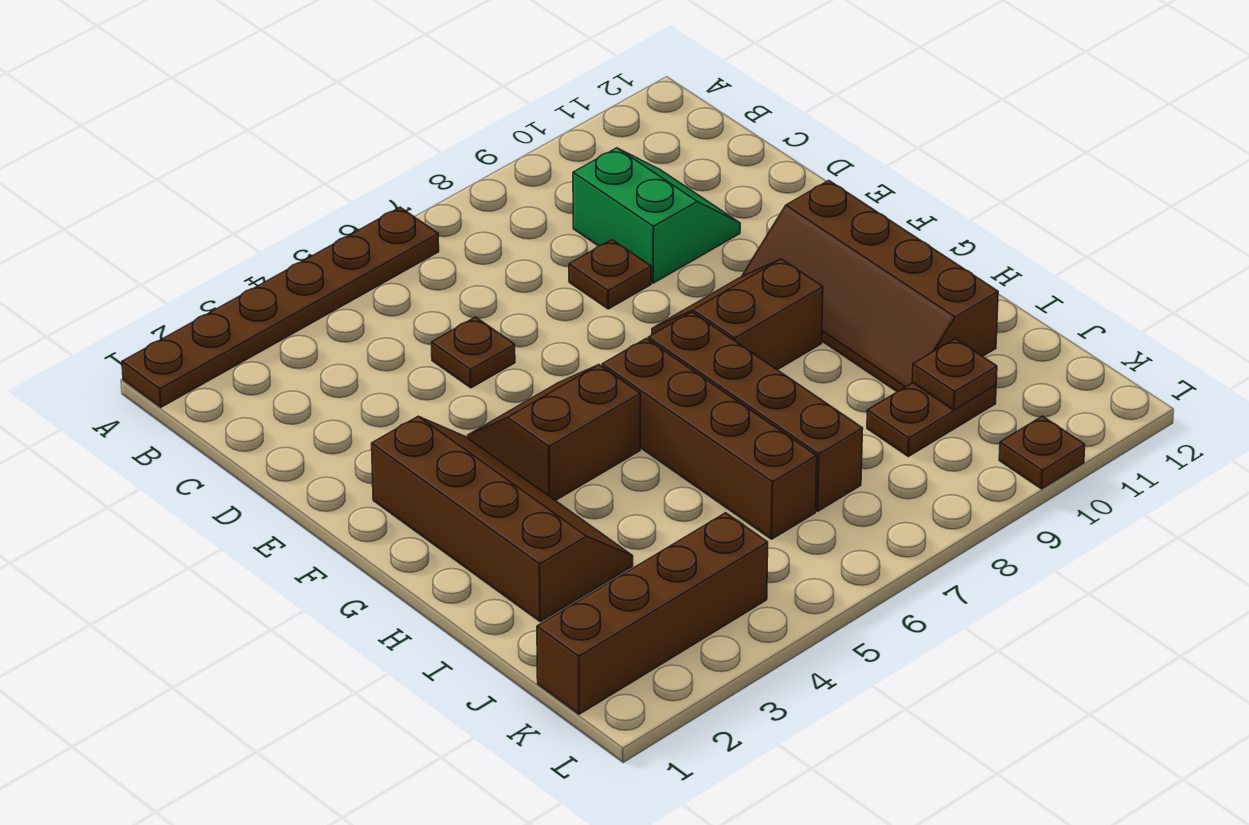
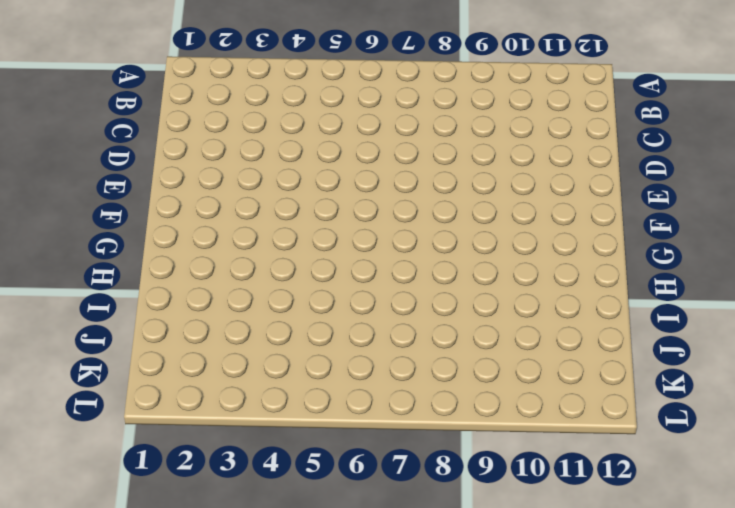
none -> brown plate A1:A6 level 1
none -> green slope C9:D10 level 1 top 9
none -> brown plate D5 level 1

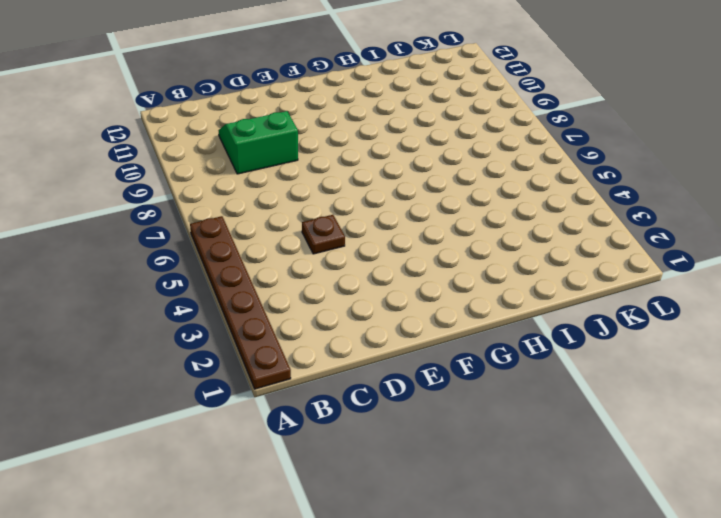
none -> brown plate D8 level 1
none -> brown slope F2:I3 level 1 top 2
none -> brown slope F4:G5 level 1 top G

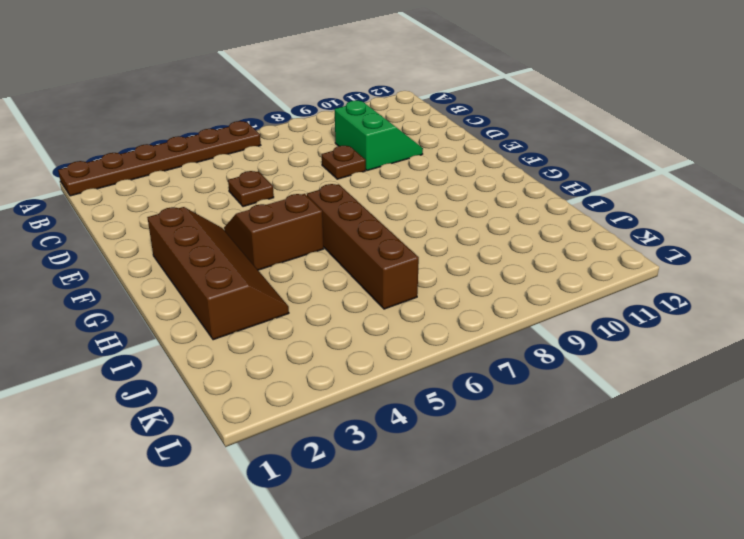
none -> brown slope F8:G9 level 1 top G
none -> brown slope F10:I11 level 1 top 11
none -> brown brick G7:J7 level 1

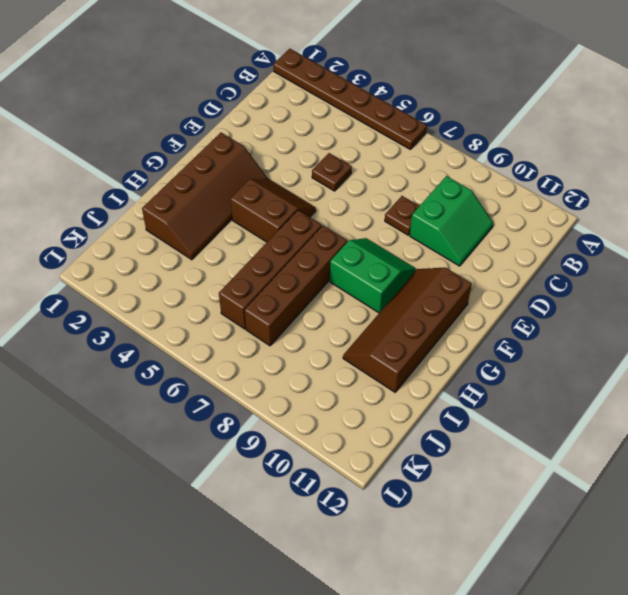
green slope F8:G9 level 1 top G -> brown slope F8:G9 level 1 top G
none -> brown plate J9:J10 level 1
none -> brown brick K1:K4 level 1
none -> brown plate L10 level 1

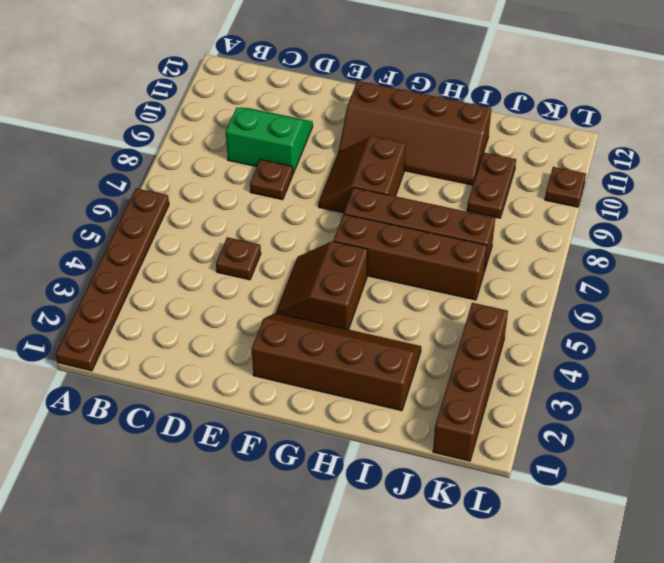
none -> brown plate J10 level 2

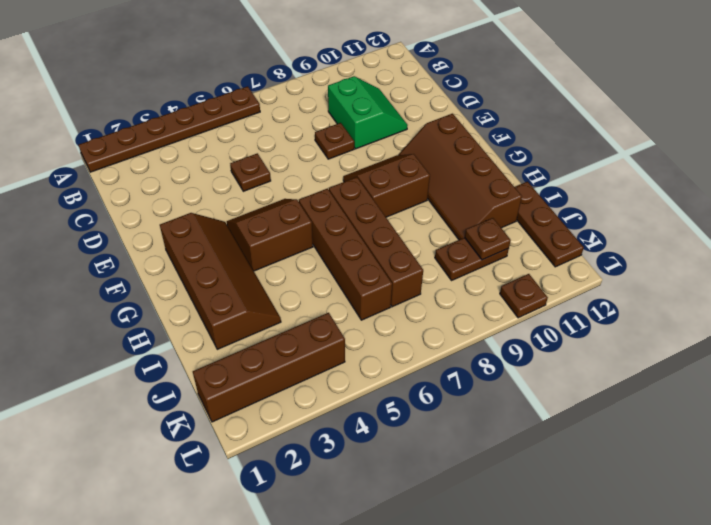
brown plate I12:K12 level 1 -> none

